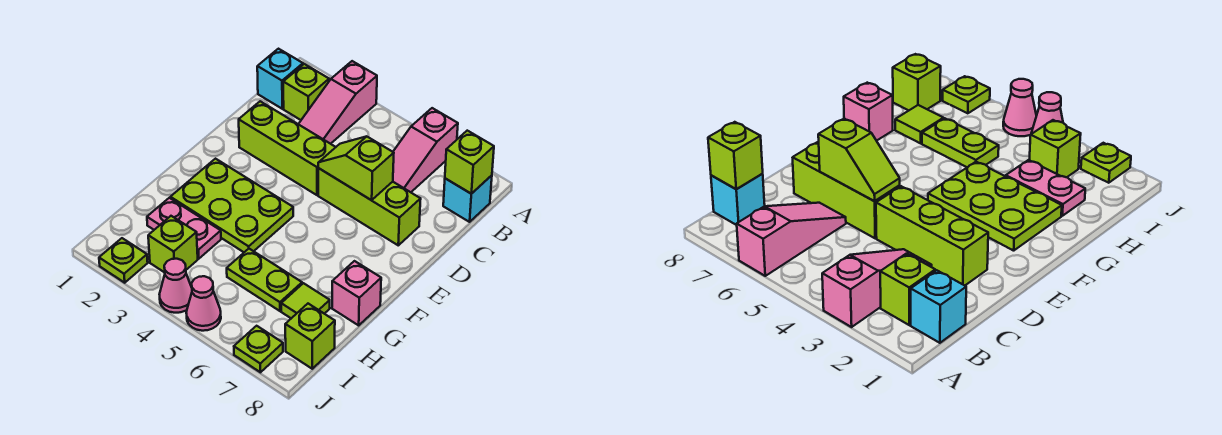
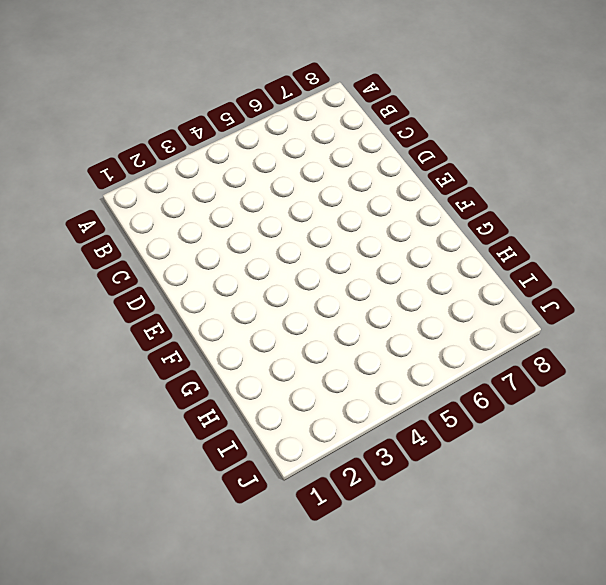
none -> pink slope A3:C3 level 1 top A
none -> pink slope A6:C6 level 1 top A
none -> cyan brick B1 level 1

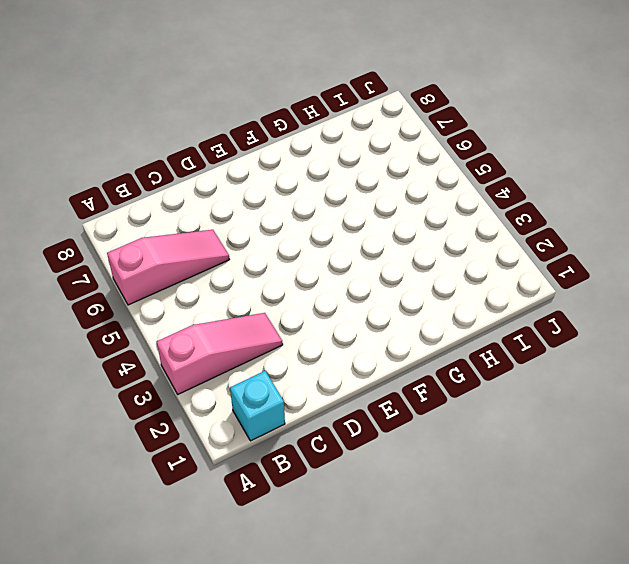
none -> lime brick B2 level 1
none -> cyan brick B8 level 1
none -> lime brick D2:D4 level 1

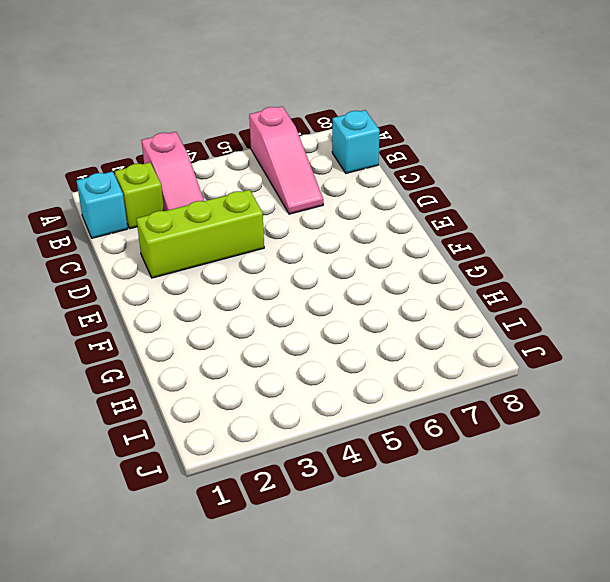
none -> lime brick D5:D7 level 1
none -> lime plate F2:G4 level 1
none -> pink brick G8 level 1

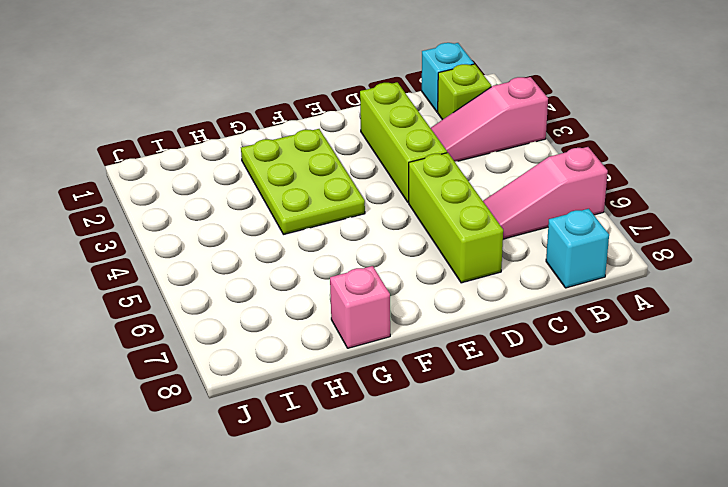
none -> pink plate H2:H3 level 1
none -> lime plate H5:H6 level 1
none -> lime tile H7 level 1

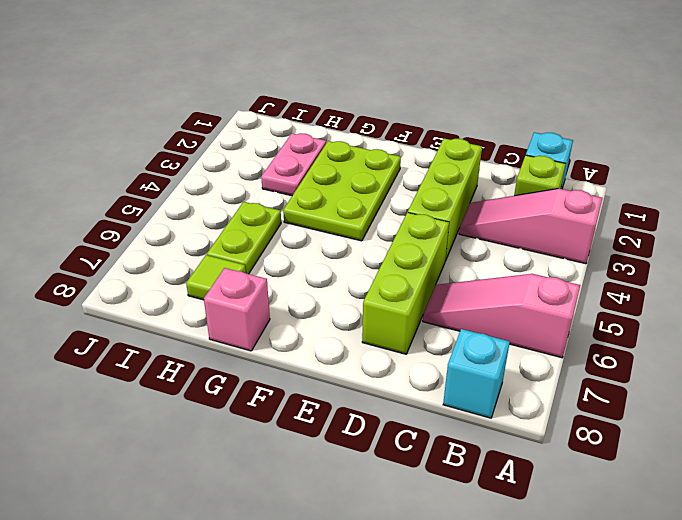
none -> lime brick I3 level 1
none -> lime brick I8 level 1
none -> lime plate J2 level 1

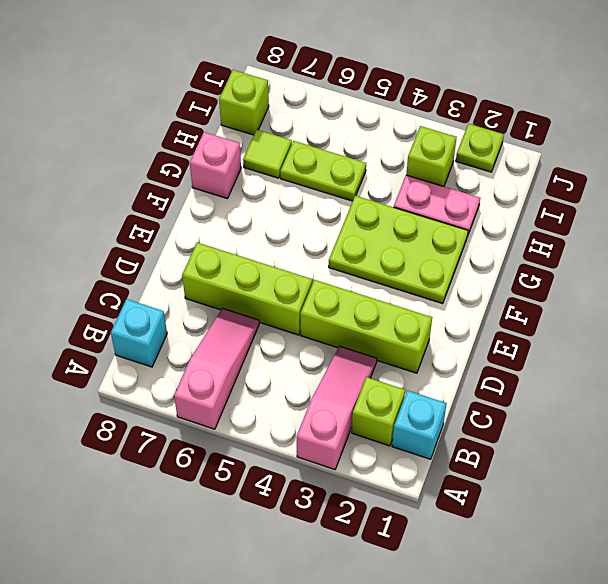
none -> pink cone J4 level 1
none -> pink cone J5 level 1
none -> lime plate J7 level 1

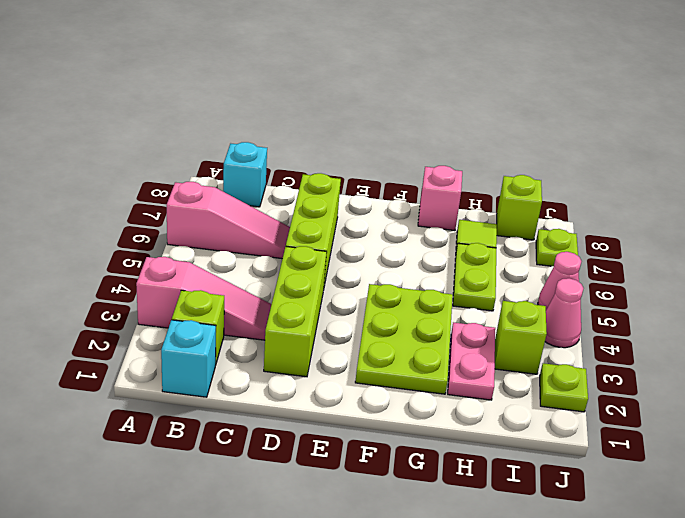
none -> lime brick B8 level 2
none -> lime slope D5:D6 level 2 top 6

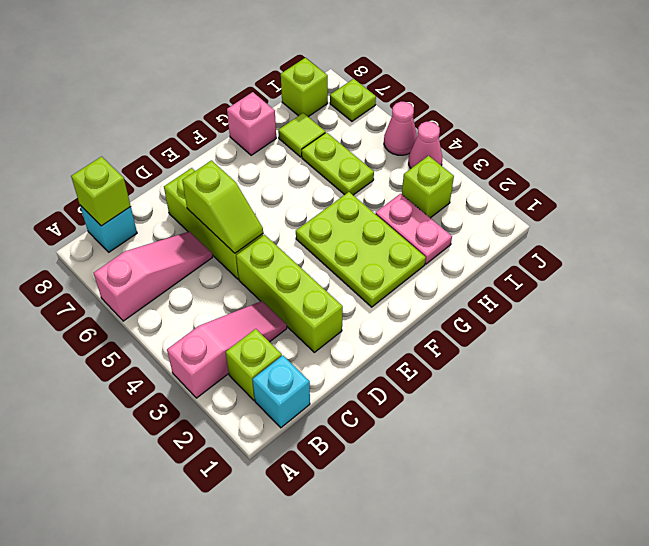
none -> lime plate J2 level 1

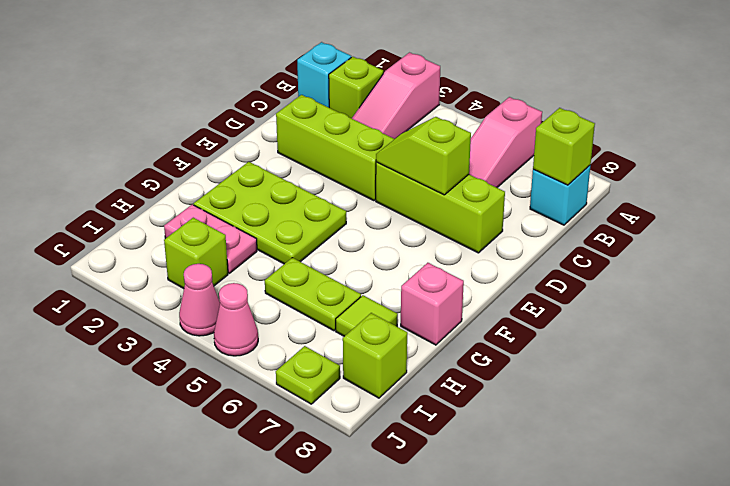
none -> lime plate J2 level 1

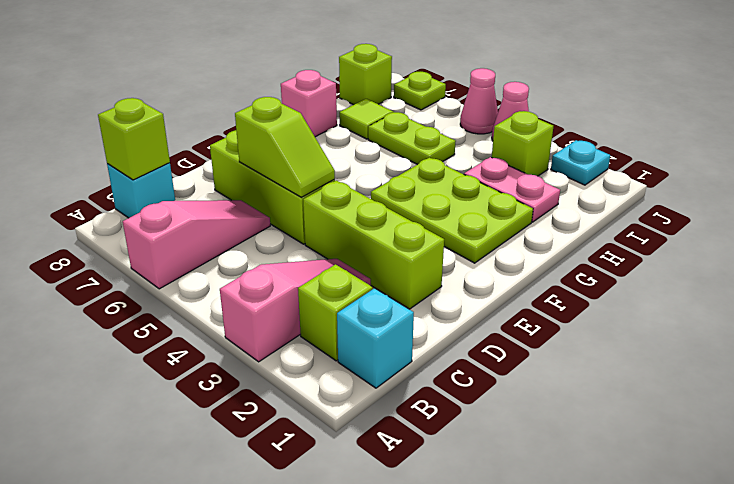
cyan plate J2 level 1 -> lime plate J2 level 1

